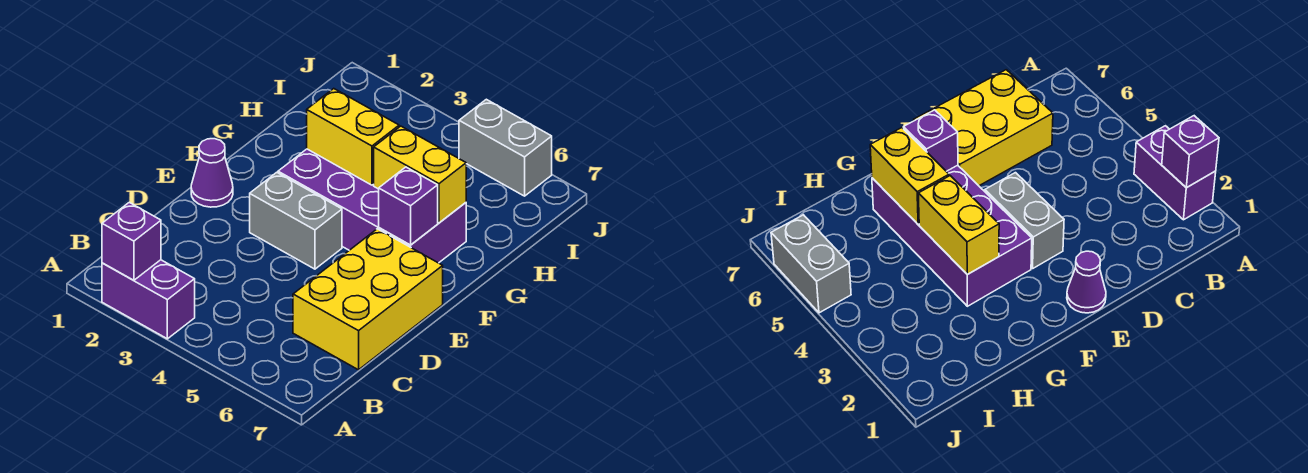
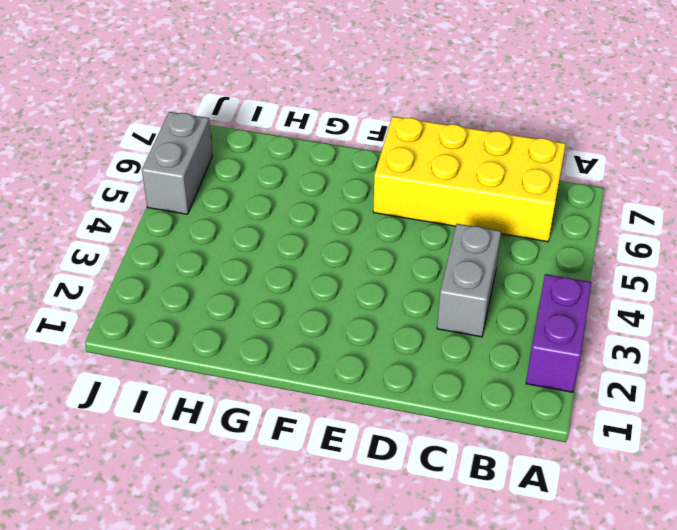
yellow brick B6:E7 level 1 -> yellow brick C6:E7 level 1
grey brick C3:C4 level 1 -> grey brick E3:E4 level 1
none -> purple cone E1 level 1
none -> purple brick F3:G6 level 1

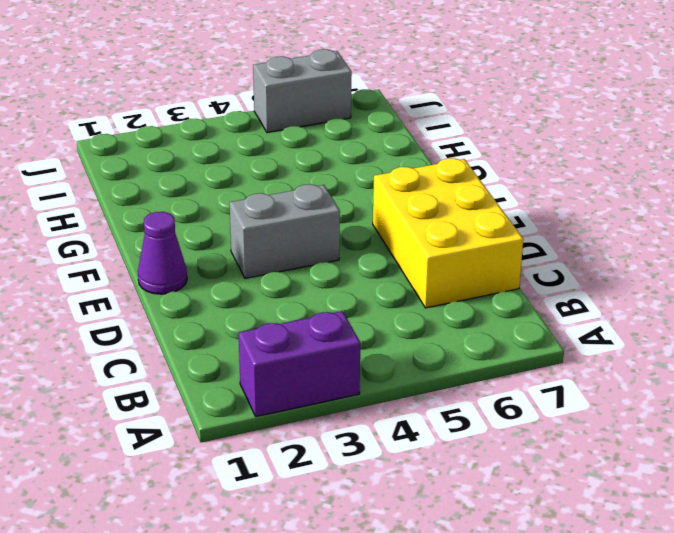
none -> purple brick F3:G6 level 1
none -> purple brick A2 level 2

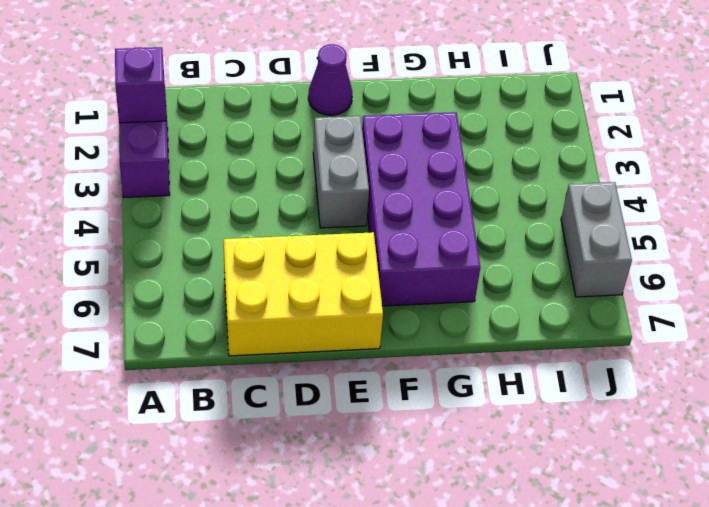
none -> purple brick F6 level 2
none -> yellow brick G3:G4 level 2

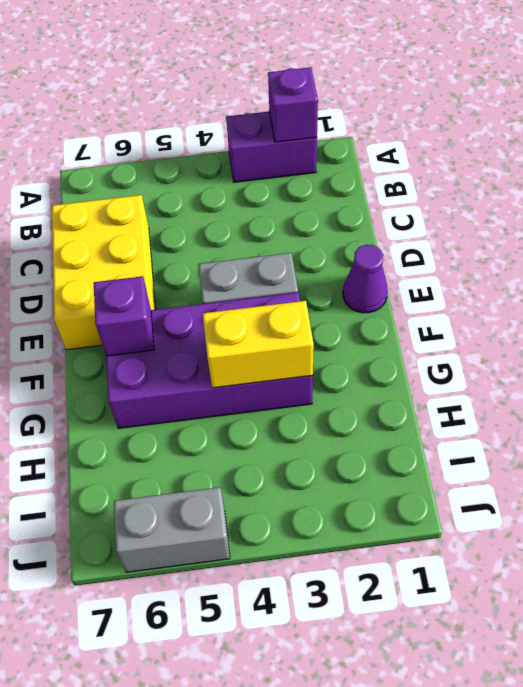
none -> yellow brick G5:G6 level 2

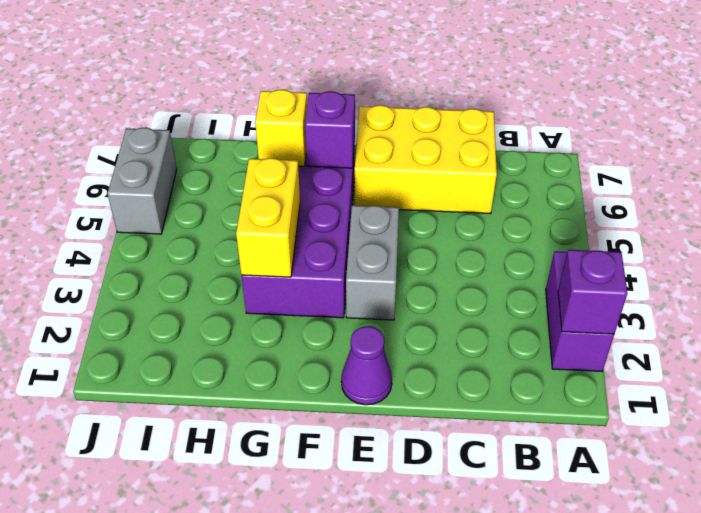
yellow brick G6 level 2 -> yellow brick G5:G6 level 2

